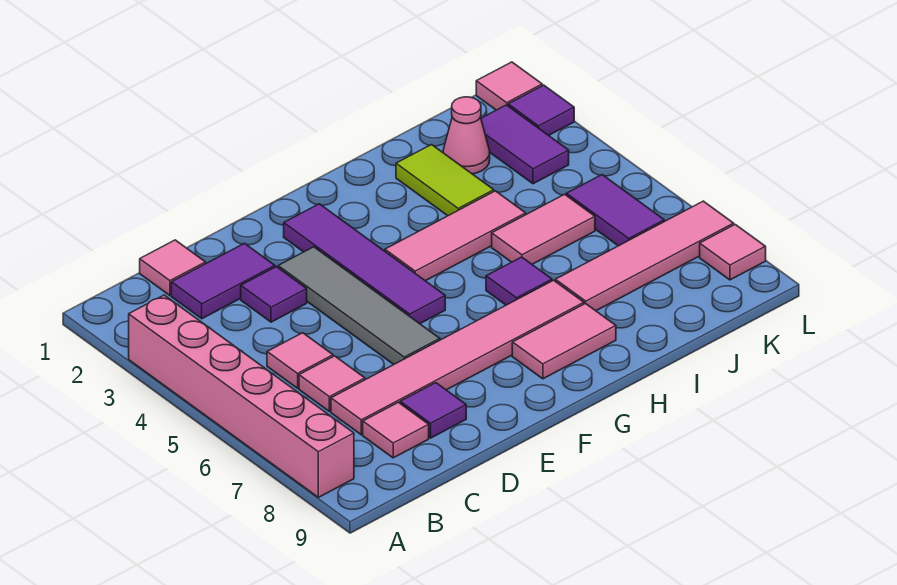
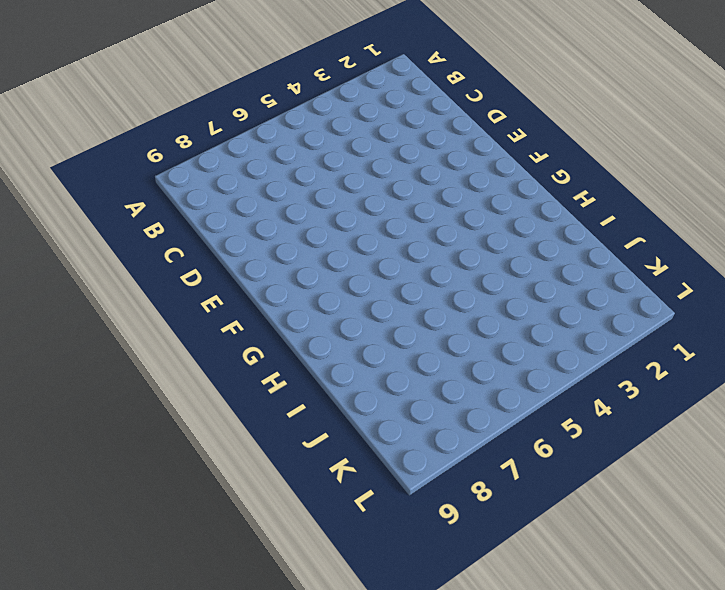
none -> pink brick A3:A8 level 1
none -> pink tile C1 level 1
none -> purple tile C2:D2 level 1

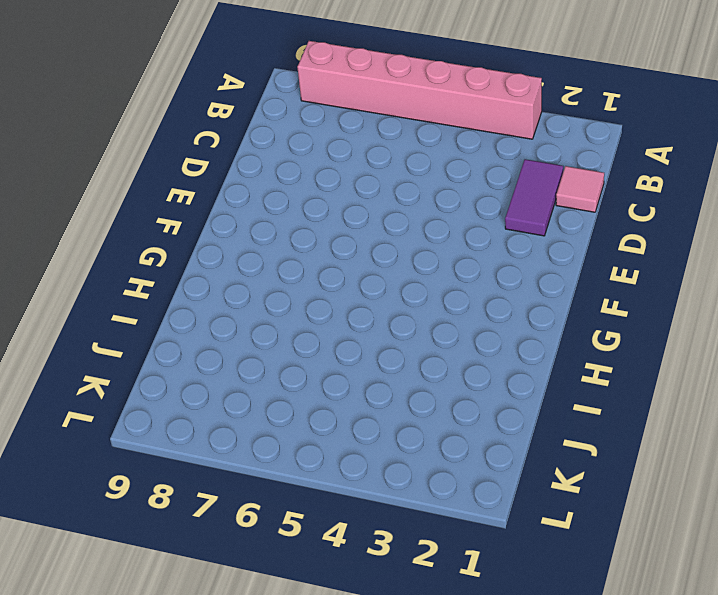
none -> pink tile C5 level 1
none -> pink tile C6 level 1
none -> pink tile C7:H7 level 1

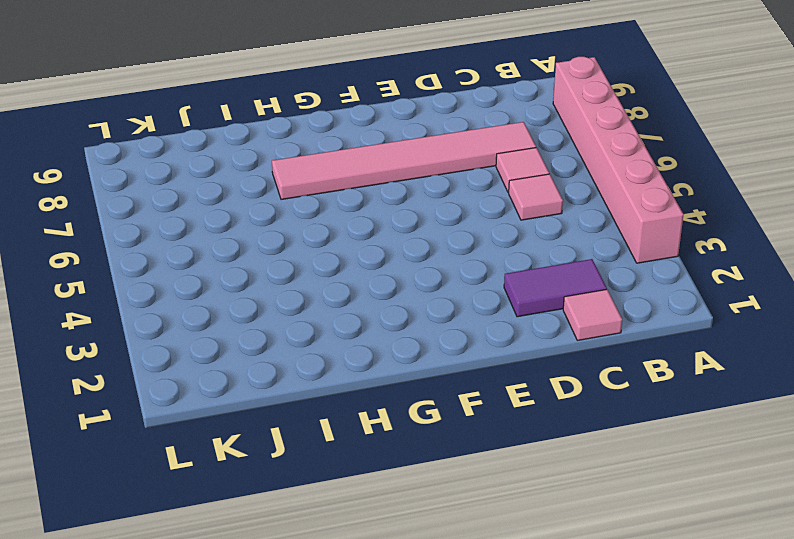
none -> pink tile C8 level 1
none -> purple tile D3 level 1
none -> purple tile D8 level 1

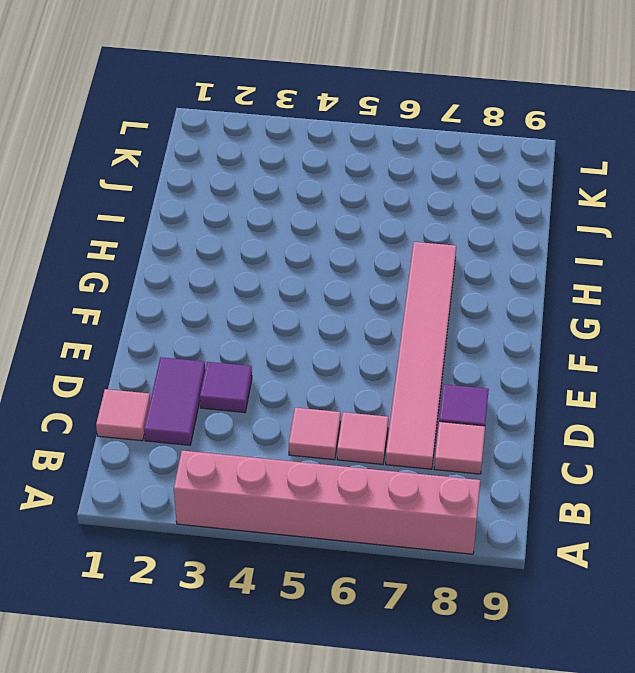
none -> grey tile E3:E6 level 1
none -> purple tile F2:F5 level 1
none -> pink tile G4:I4 level 1

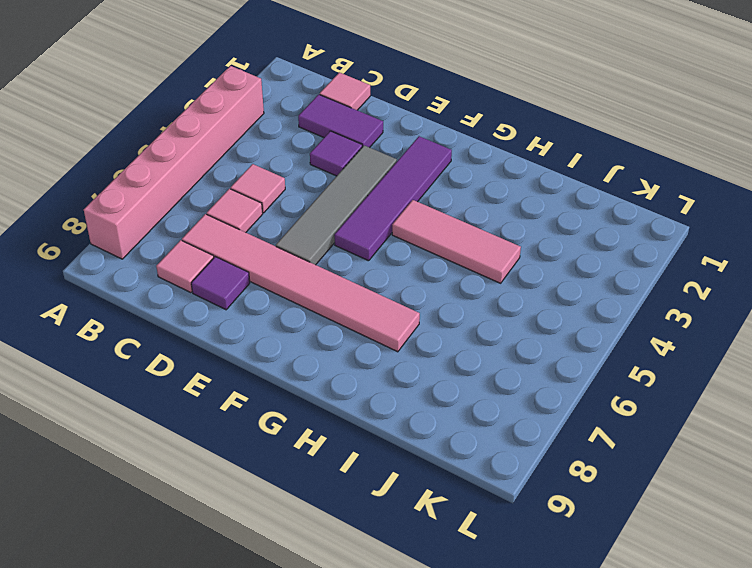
none -> pink tile G8:H8 level 1
none -> purple tile H6 level 1
none -> lime tile I2:I3 level 1

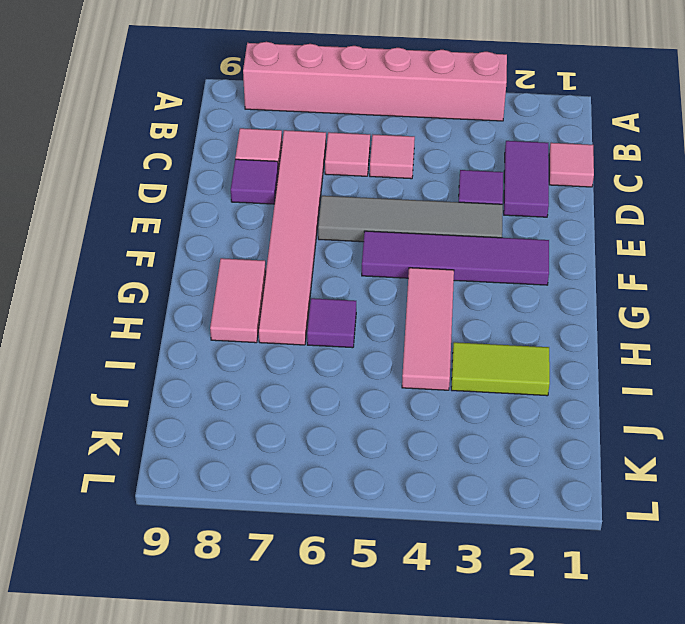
none -> pink tile I5:J5 level 1
none -> pink tile I7:L7 level 1
none -> pink cone J2 level 1

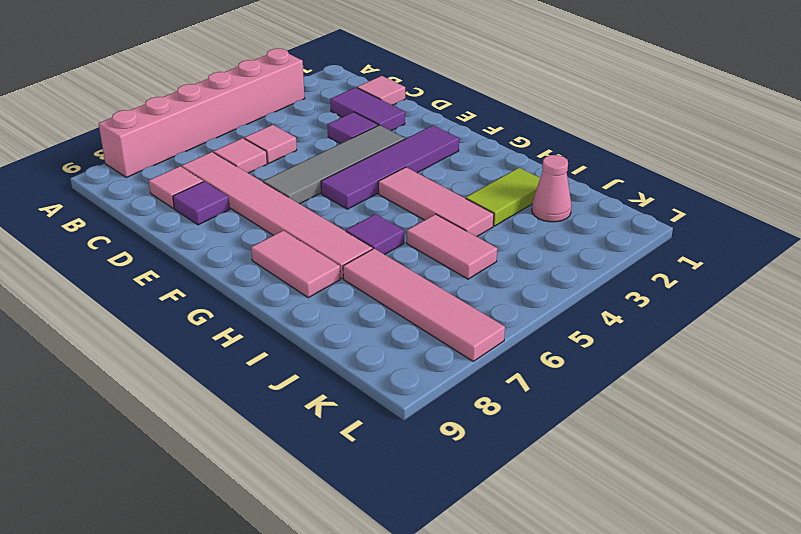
none -> purple tile K2:K3 level 1
none -> purple tile K5:K6 level 1
none -> pink tile L1 level 1

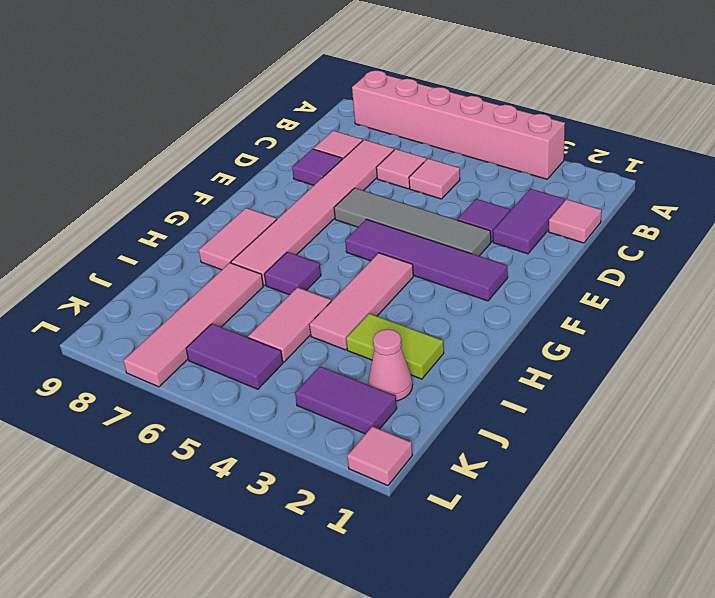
none -> purple tile L2 level 1
none -> pink tile L8 level 1

